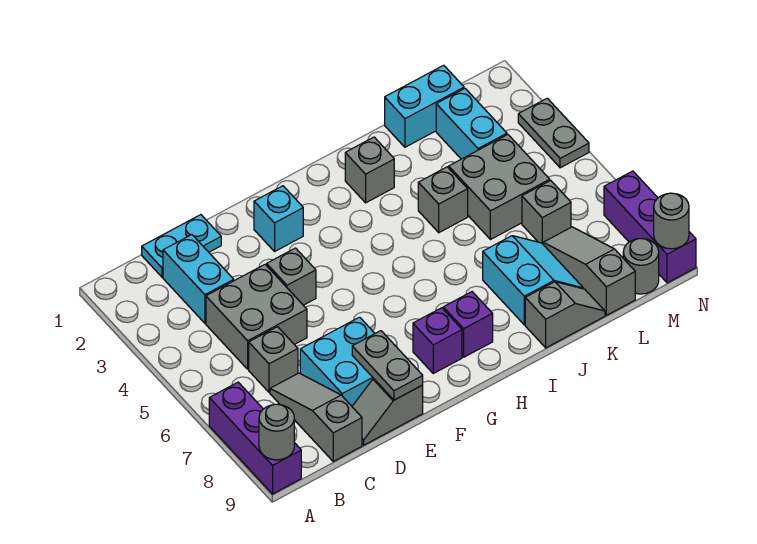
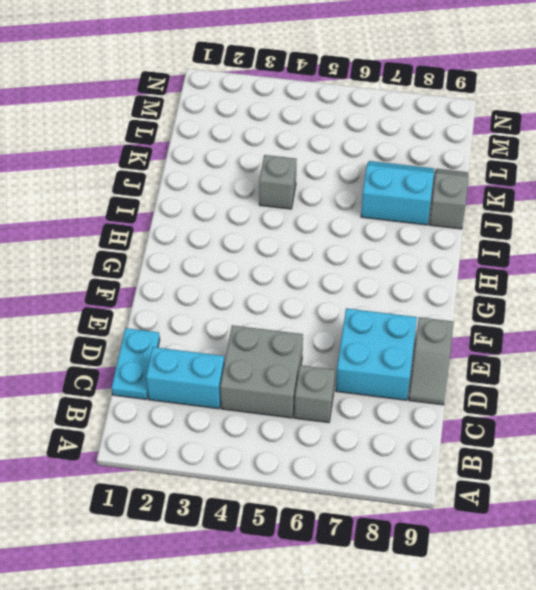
none -> purple brick A7:A9 level 1
none -> grey slope C7:C9 level 1 top 9
none -> grey brick E4 level 1

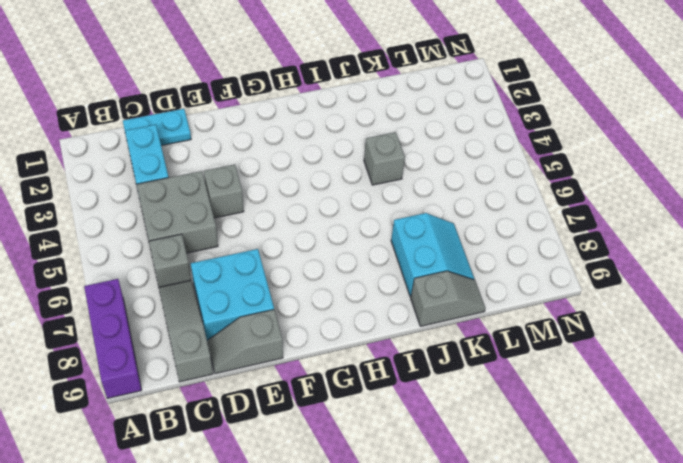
none -> cyan brick F2 level 1
none -> purple brick G8 level 1
none -> purple brick H8 level 1

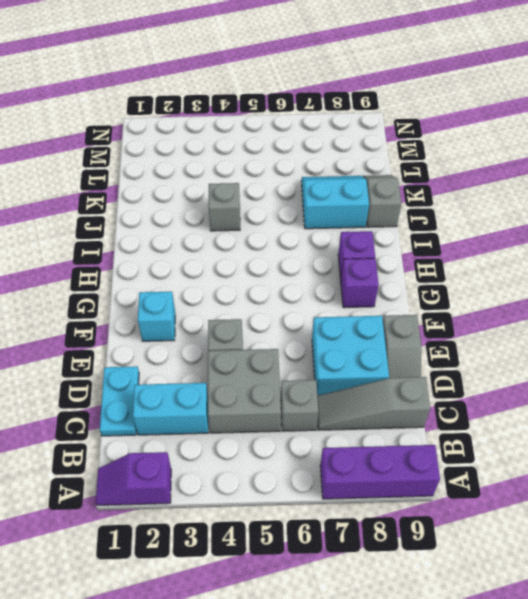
purple slope A1:A2 level 1 top 2 -> none
none -> grey brick I2 level 1
none -> cyan brick K1:L1 level 1
none -> grey brick K4:L5 level 1

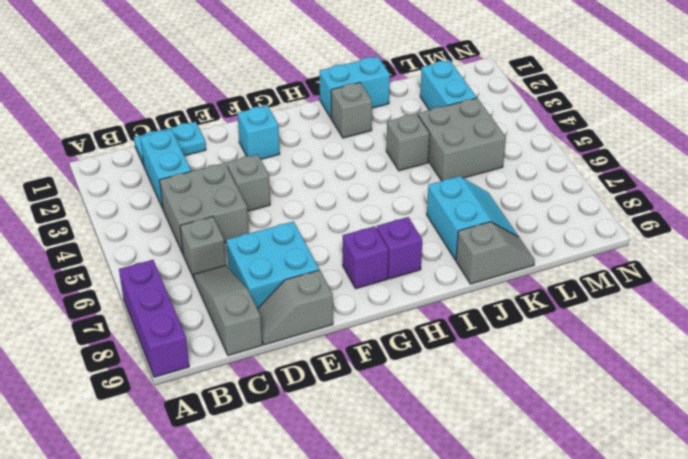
cyan brick I1:J1 level 1 -> cyan brick K1:L1 level 1
none -> grey brick L6 level 1
none -> grey slope L7:L9 level 1 top 9
none -> grey round brick M9 level 1

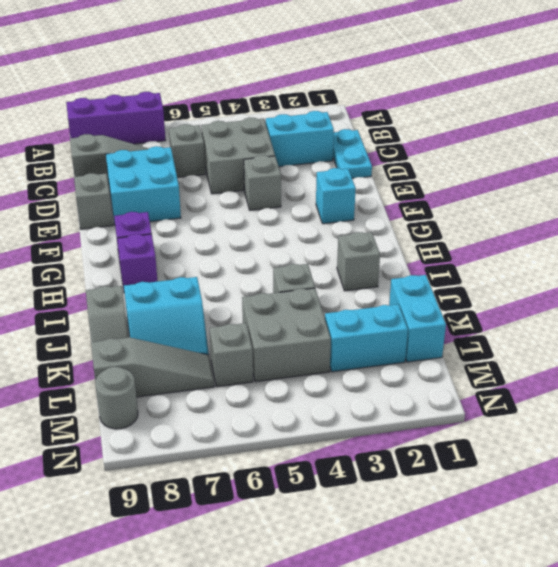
none -> grey plate N3:N4 level 1
none -> purple brick N7:N9 level 1
none -> grey round brick A9 level 2

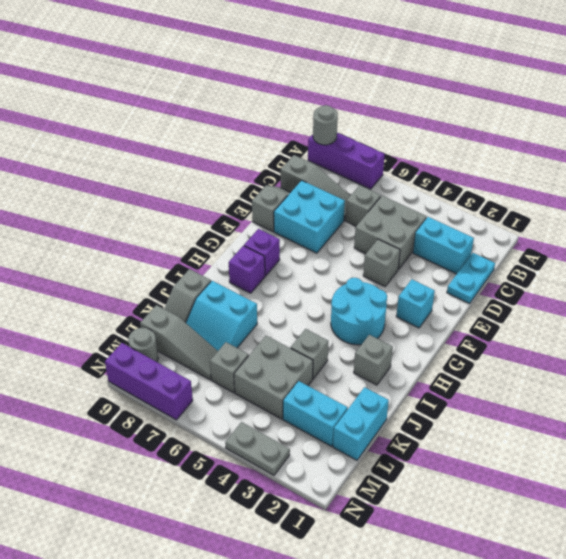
cyan round brick G3:H4 level 1 -> none
none -> grey plate E8:E9 level 2
none -> grey round brick N9 level 2

